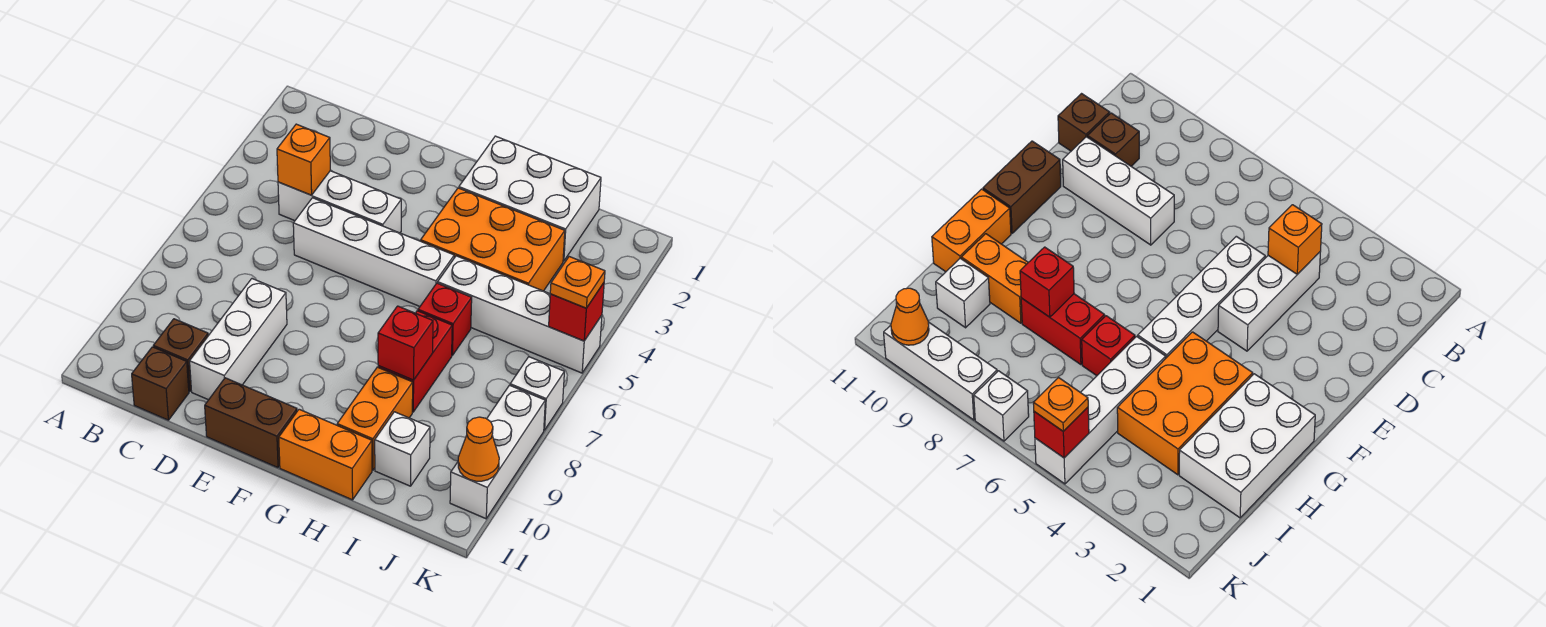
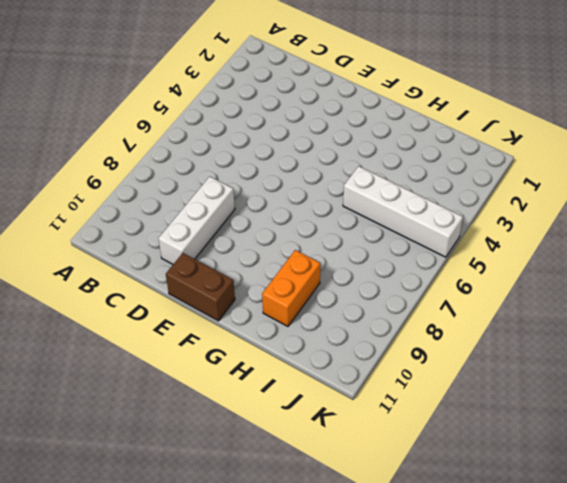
none -> white brick C4:E4 level 1
none -> brown brick C10 level 1
none -> brown brick C11 level 1

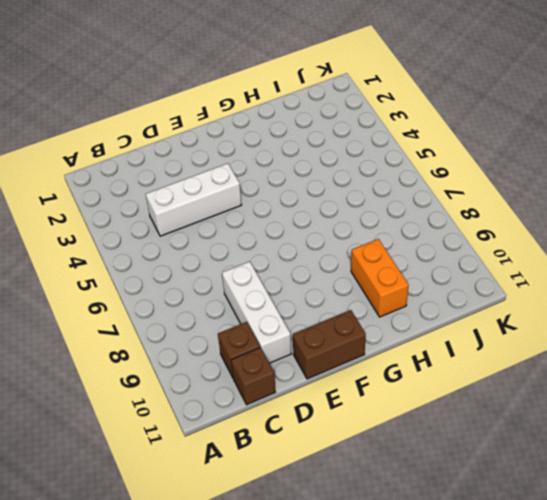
none -> white brick D5:G5 level 1
none -> white brick G1:I2 level 1
none -> orange brick G3:I4 level 1

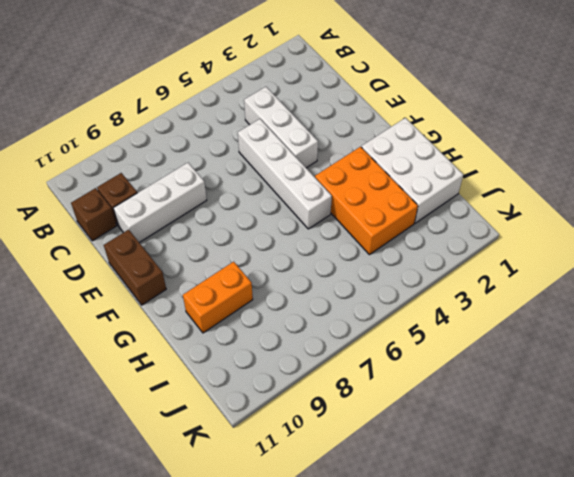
none -> orange brick G11:H11 level 1
none -> white brick H5:K5 level 1
none -> red brick H6 level 1

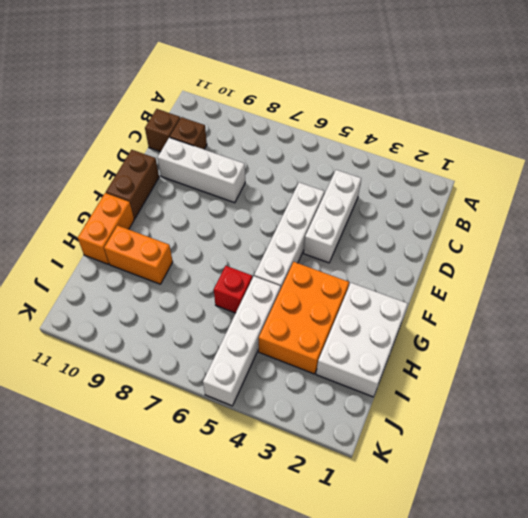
none -> red brick H7:H8 level 1
none -> white brick I10 level 1
none -> white brick K7 level 1

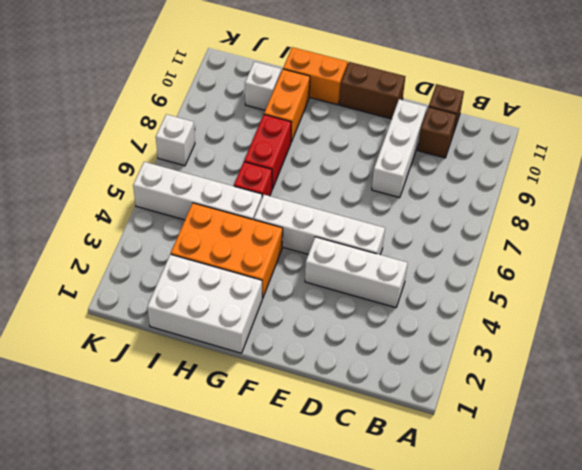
none -> white brick K8:K10 level 1
none -> orange brick C4 level 2
none -> red brick H8 level 2

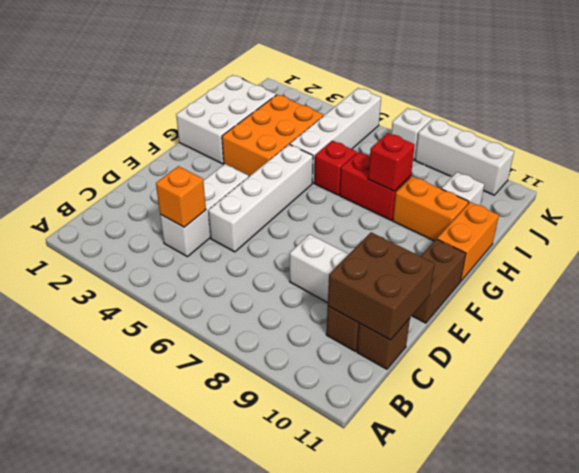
brown brick C10:D11 level 2 -> none
none -> red brick K5 level 2
none -> orange cone K10 level 2
none -> orange plate K5 level 3

